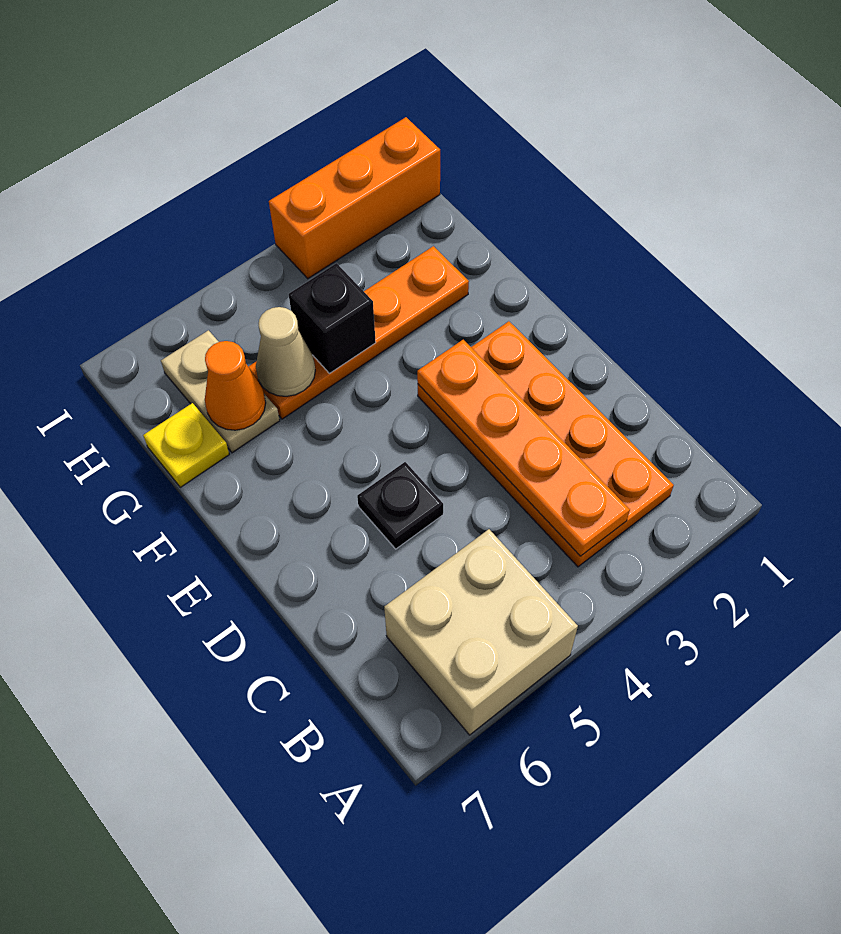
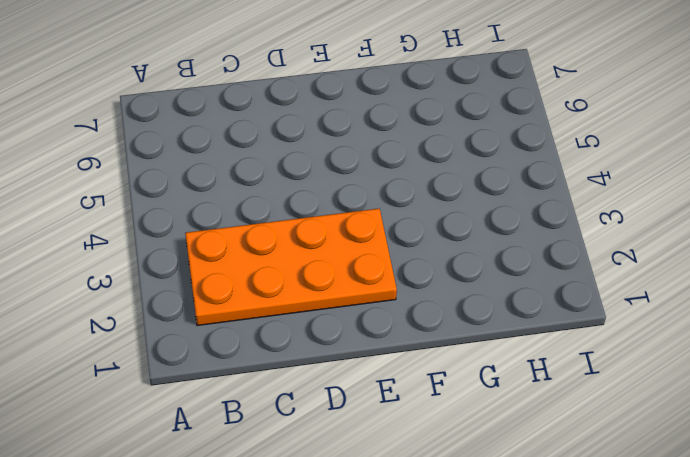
none -> tan brick A5:B6 level 1
none -> black plate D5 level 1

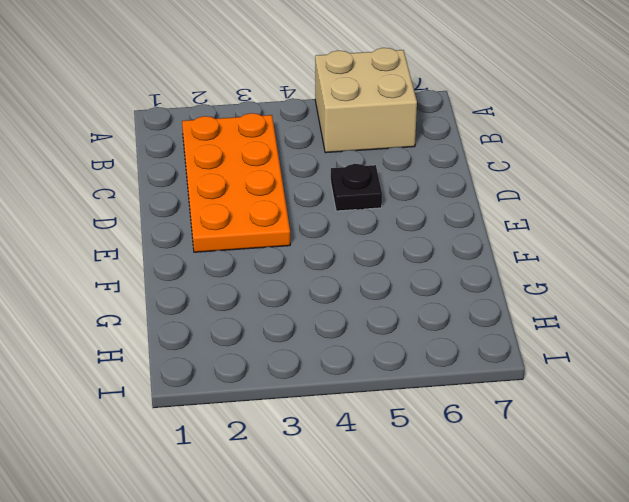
none -> orange plate G2:G5 level 1
none -> tan plate G6:H6 level 1

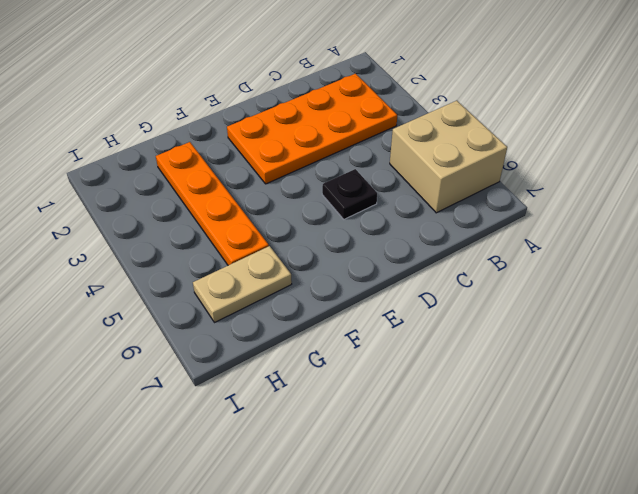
none -> yellow plate G7 level 1
none -> orange brick I1:I3 level 1

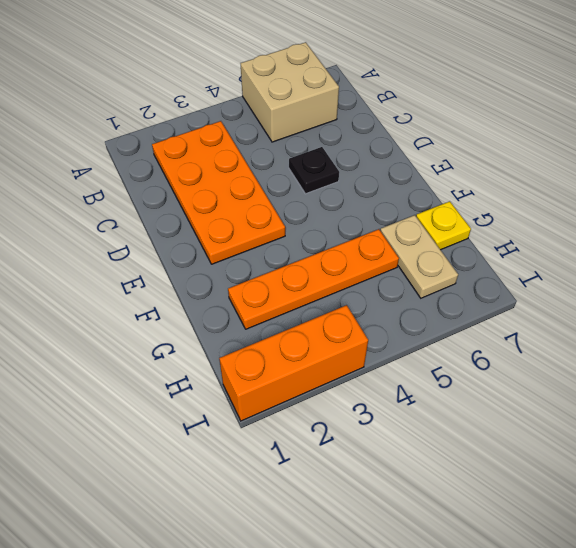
none -> orange plate B3:E3 level 2
none -> black brick G4 level 2

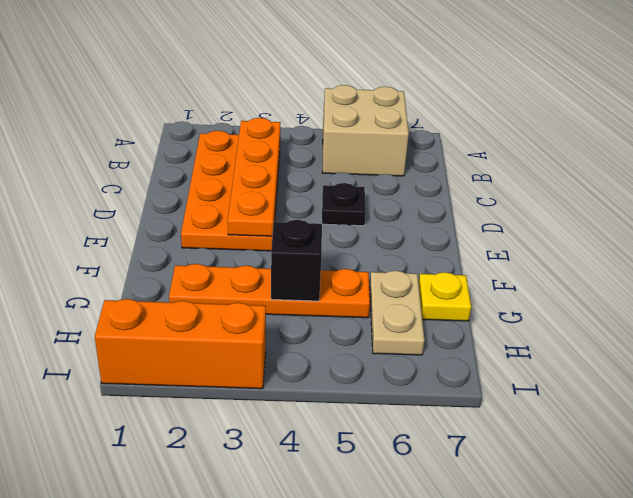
none -> tan cone G5 level 2
none -> orange cone G6 level 2

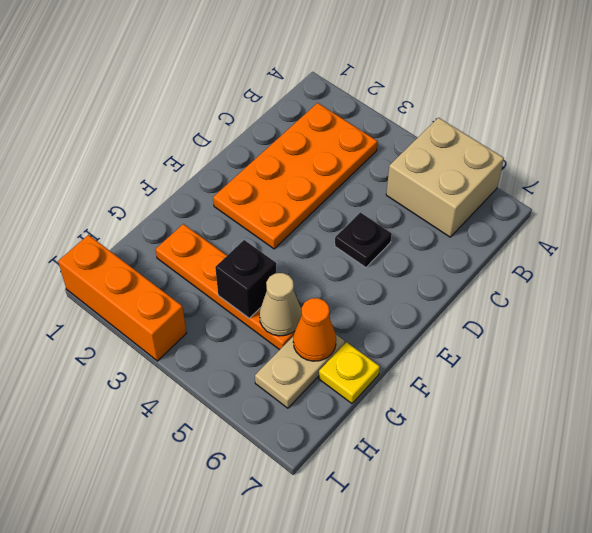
none -> orange plate B3:E3 level 2

